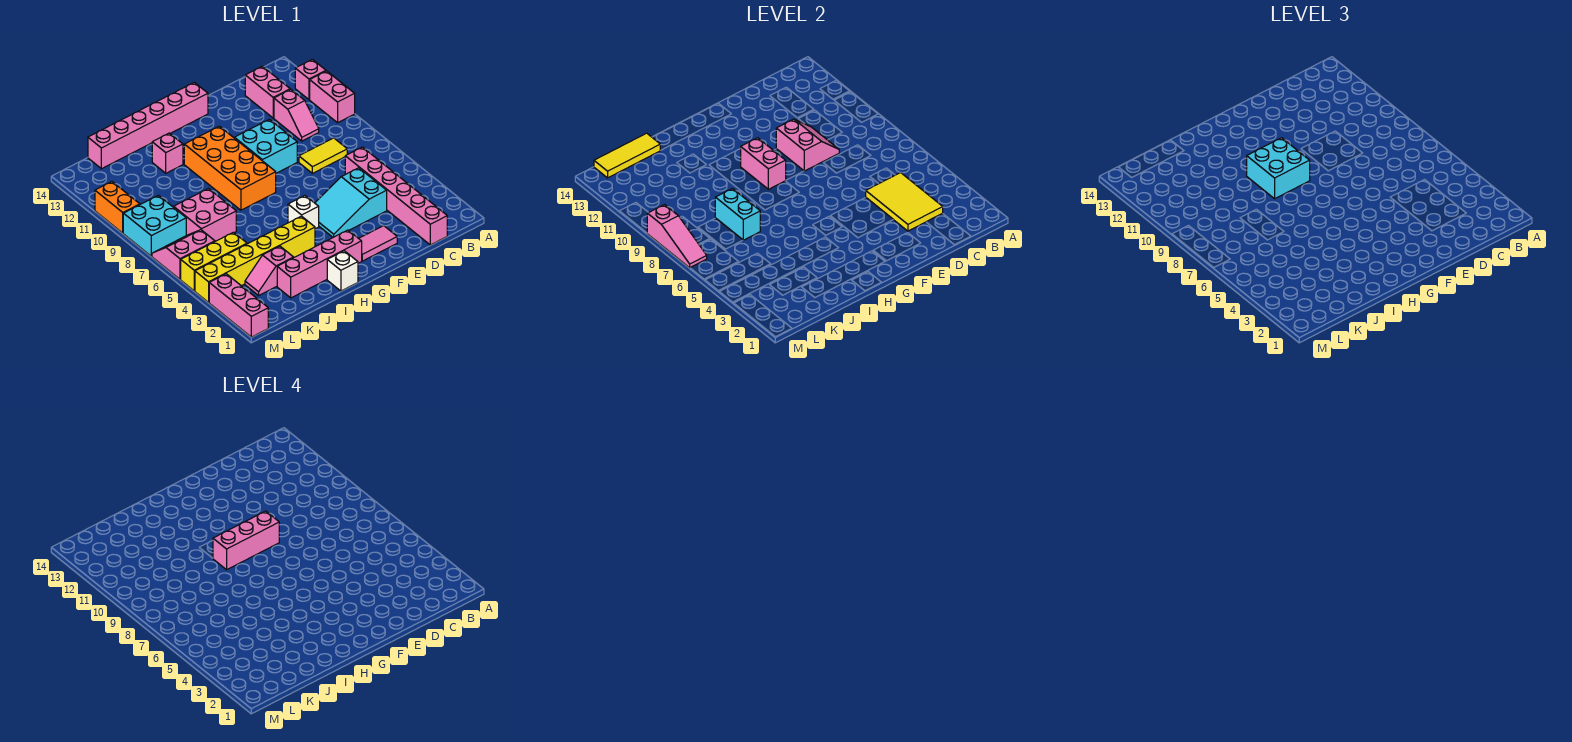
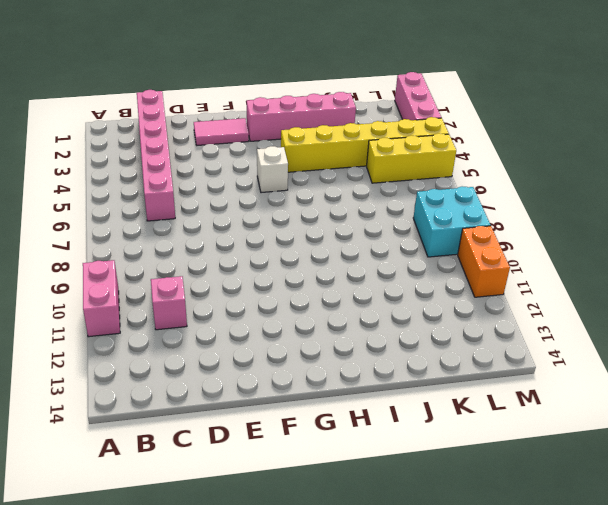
none -> pink brick A12 level 1
none -> yellow tile C8:D8 level 1
none -> pink brick C12:C13 level 1
none -> cyan slope D4:F5 level 1 top D

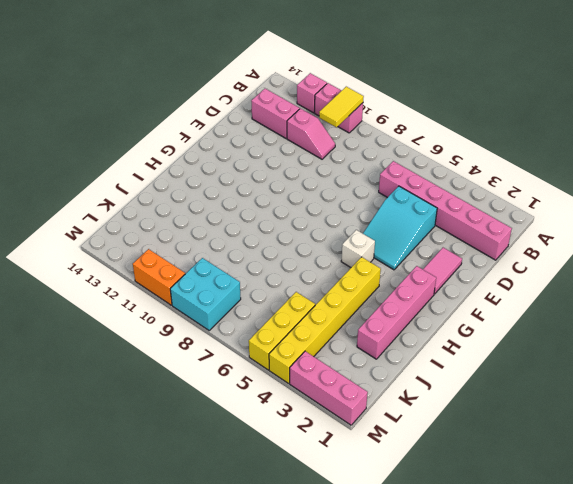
yellow tile A10:B10 level 2 -> yellow tile C8:D8 level 1
none -> cyan brick E9:F10 level 1
none -> pink brick F14:K14 level 1
none -> orange brick G8:H11 level 1
none -> white brick H1 level 1

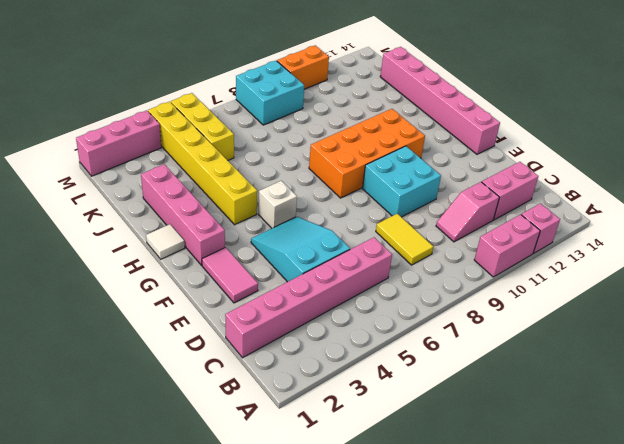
white tile H1 level 1 -> white brick H1 level 1
none -> pink brick I12 level 1
none -> pink slope J3:K3 level 1 top J
none -> pink brick J7:K8 level 1
none -> pink slope L6:M7 level 1 top 6

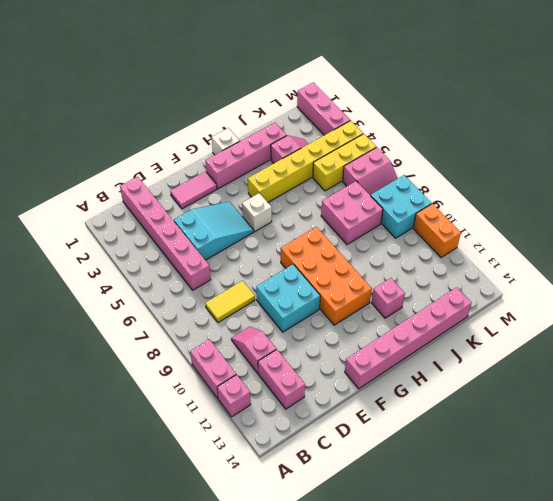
none -> yellow tile C3:D5 level 2
none -> pink slope D9:E10 level 2 top E
none -> pink brick G9:G10 level 2
none -> cyan brick J7:J8 level 2

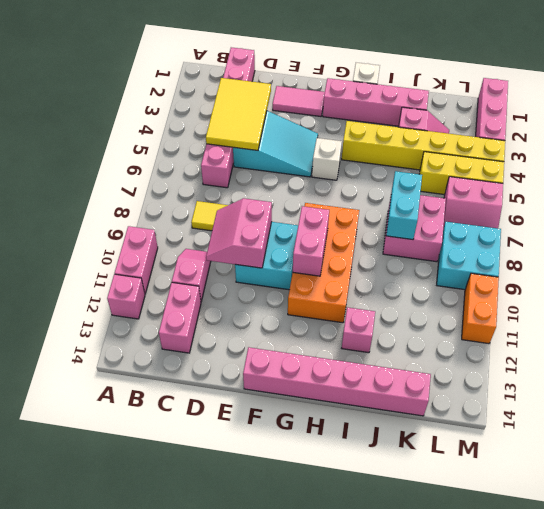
none -> yellow tile J14:L14 level 2
none -> pink slope M7:M9 level 2 top 9
none -> cyan brick G9:H10 level 3
none -> pink brick F9:H9 level 4

